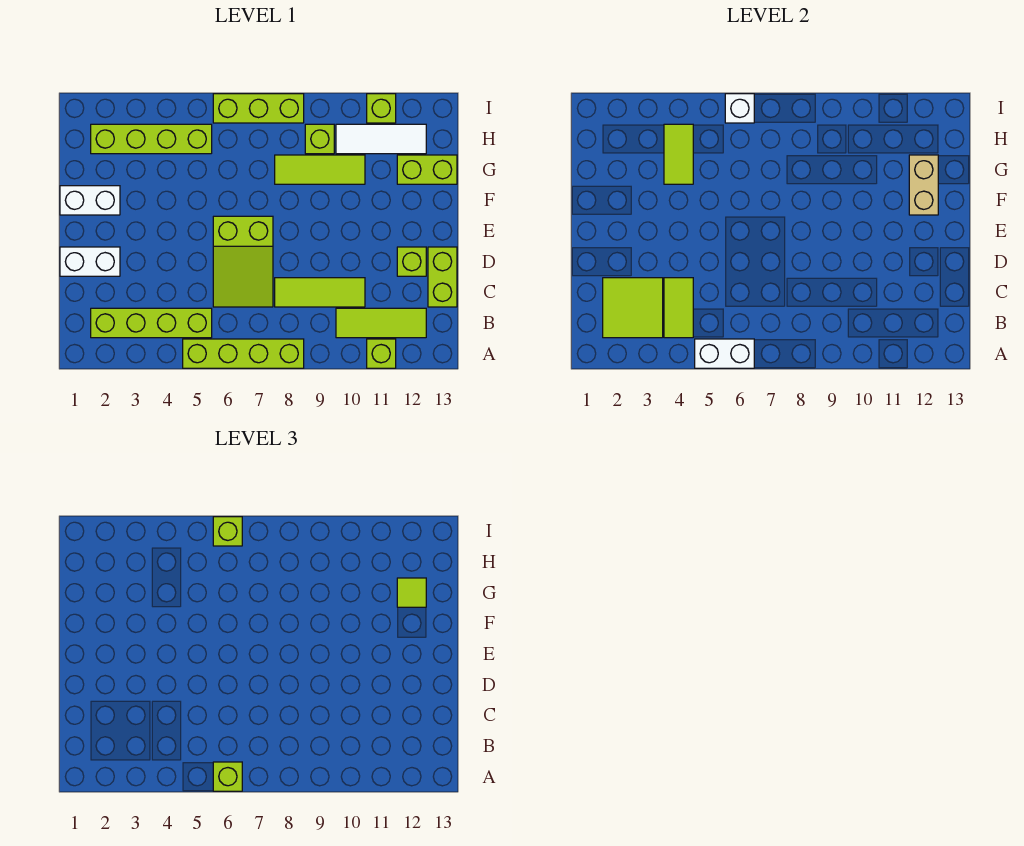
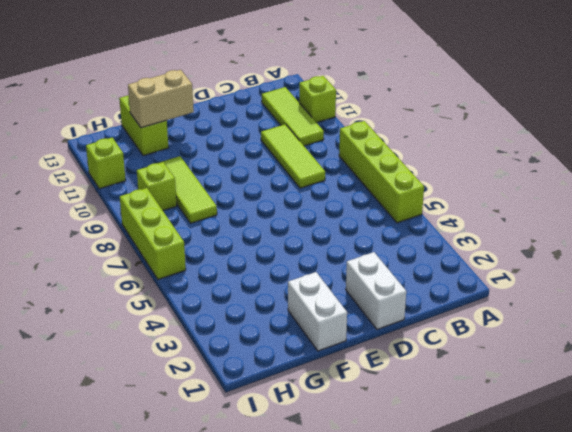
none -> lime brick B2:B5 level 1
none -> lime slope C6:E7 level 1 top E
none -> lime brick C13:D13 level 1

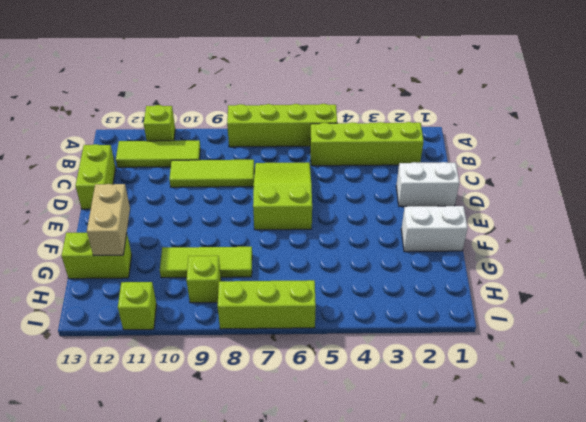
none -> lime brick D12 level 1
none -> lime brick H2:H5 level 1
none -> white tile H10:H12 level 1

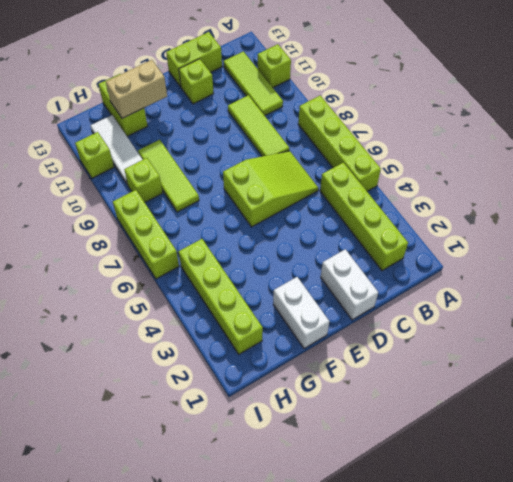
none -> white brick A5:A6 level 2
none -> lime tile B2:C3 level 2
none -> lime tile B4:C4 level 2

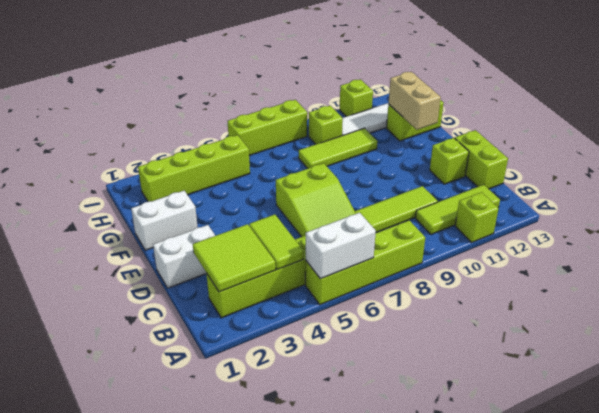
none -> lime tile G4:H4 level 2
none -> white brick I6 level 2
none -> lime brick A6 level 3

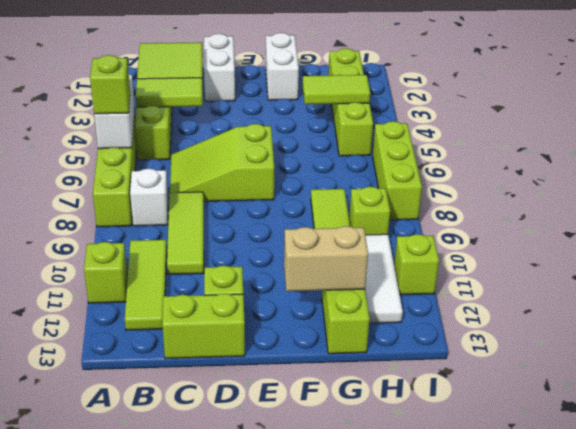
white brick B8 level 1 -> white brick I6 level 2
none -> lime tile G12 level 3
none -> lime brick I6 level 3

